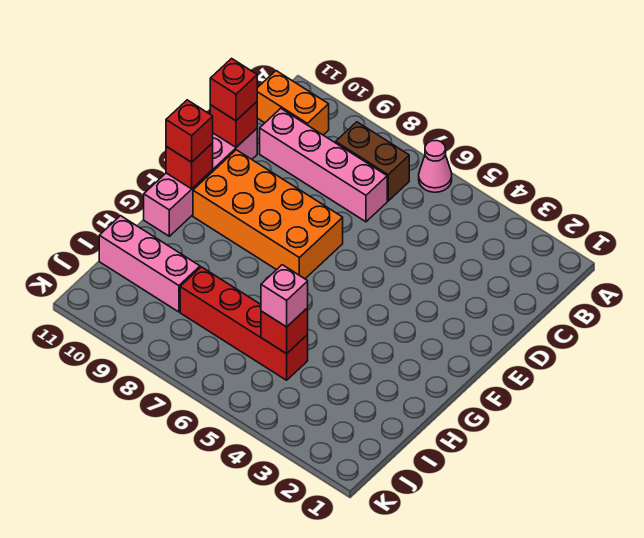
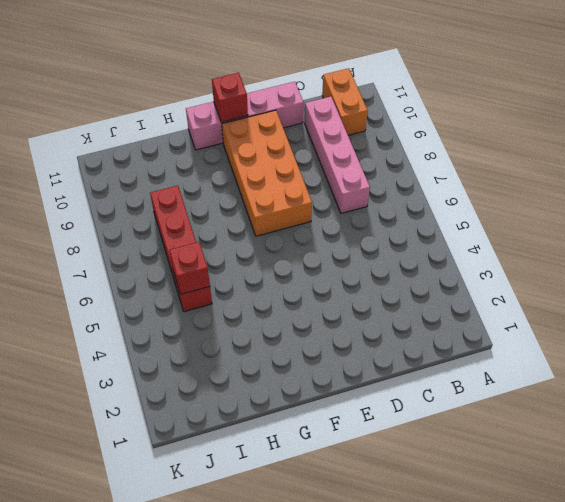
none -> pink cone A6 level 1
none -> brown brick B7:B8 level 1
none -> pink brick I9:I11 level 1

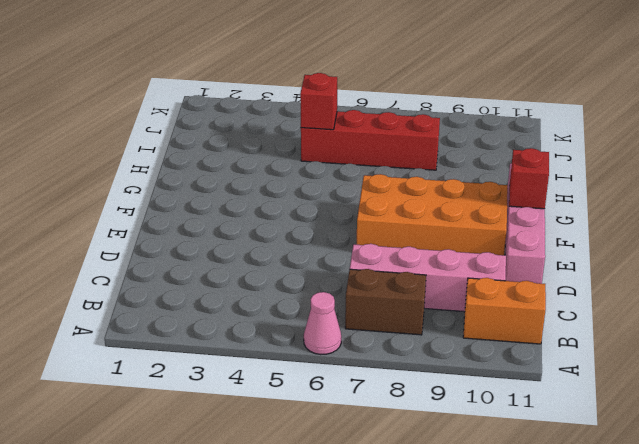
none -> pink brick I9:I11 level 1
none -> red brick D11 level 2
none -> red brick D11 level 3

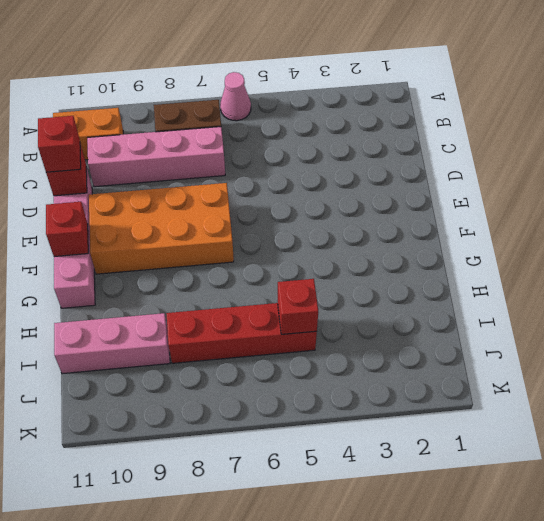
none -> red brick F11 level 3
none -> pink brick I5 level 3

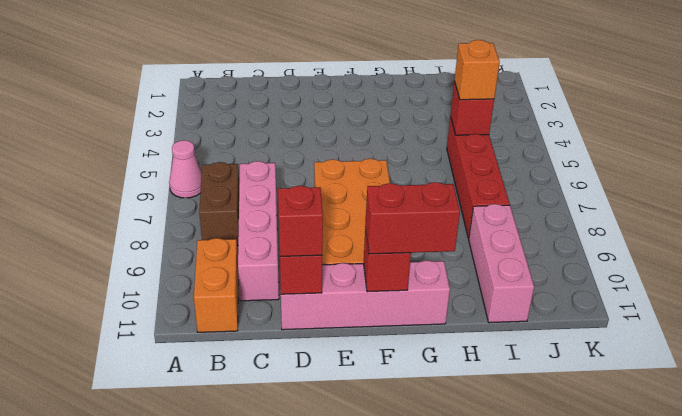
red brick F11:G11 level 3 -> red brick F11 level 3
orange brick I5 level 3 -> pink brick I5 level 3

